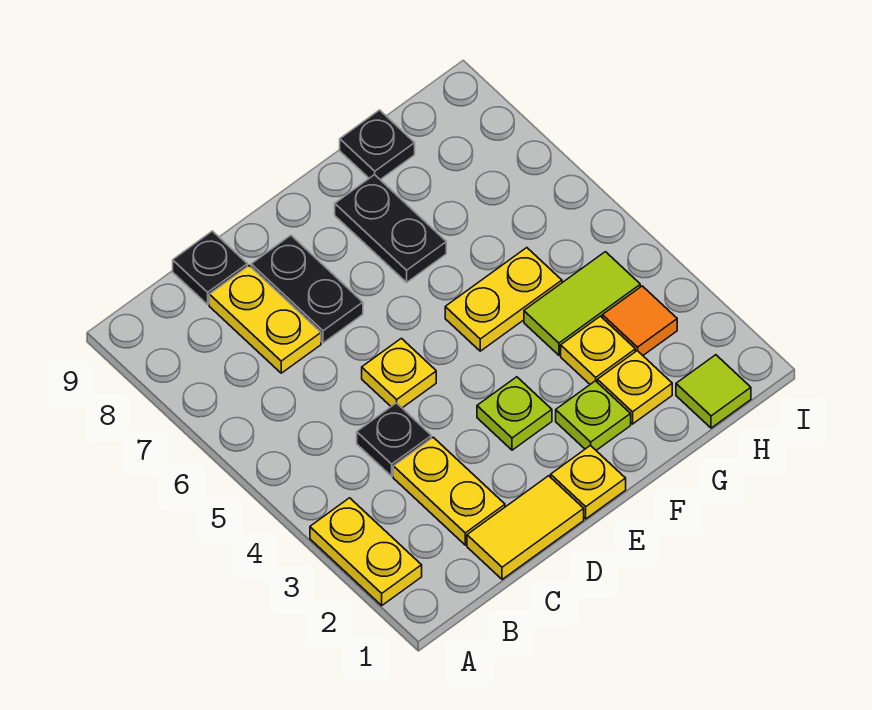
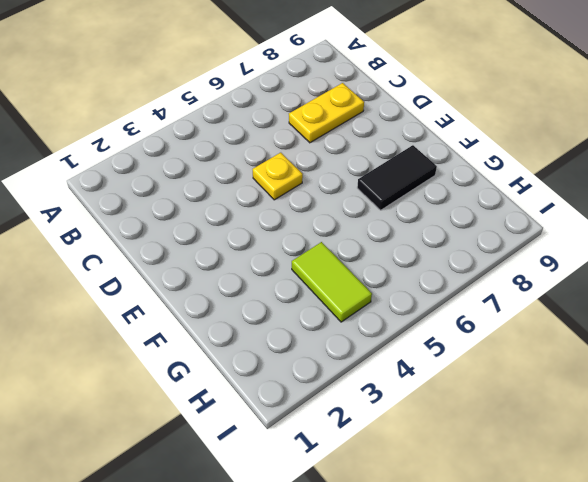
black tile F7:F8 level 1 -> black plate F7:F8 level 1
none -> yellow plate A2:A3 level 1
none -> yellow tile C1:D1 level 1
none -> yellow plate C2:C3 level 1

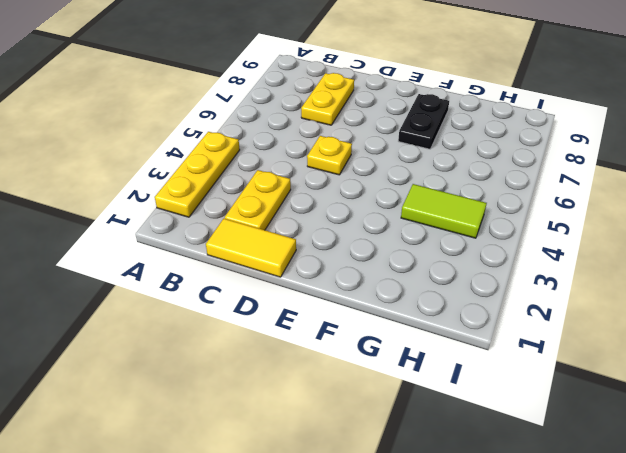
yellow plate A2:A4 level 1 -> yellow plate A2:A3 level 1
none -> black plate C4 level 1
none -> black plate C9 level 1
none -> black plate D7:D8 level 1

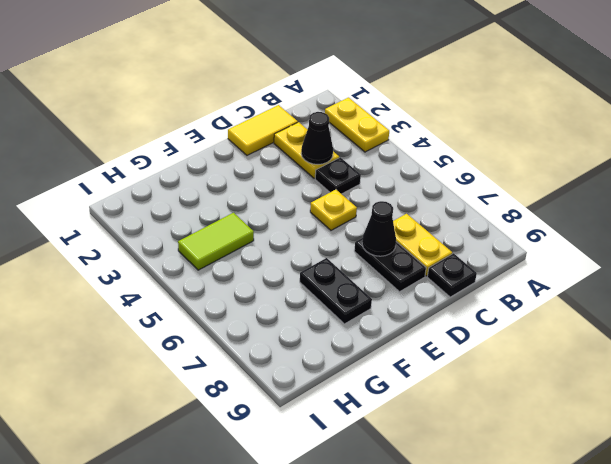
black cone C3 level 2 -> none
black cone D7 level 2 -> none
none -> yellow plate E1 level 1
none -> lime plate E3 level 1
none -> lime plate F2 level 1

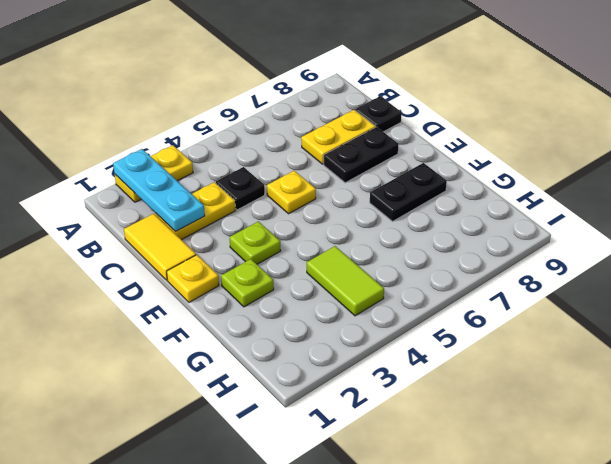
cyan plate A2:C2 level 2 -> none
none -> yellow plate F5:G5 level 1
none -> yellow plate G2 level 1
none -> yellow plate G3 level 1

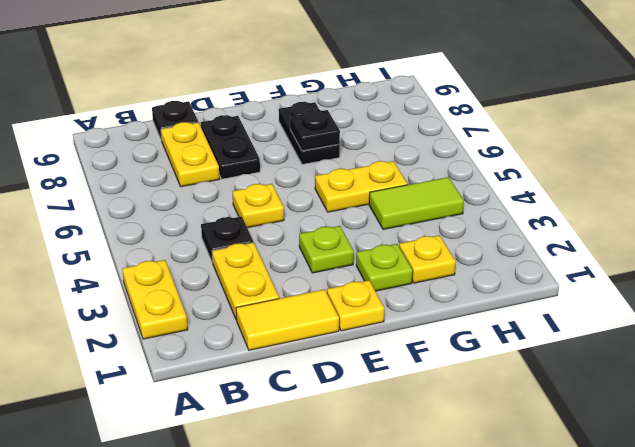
black plate F7 level 2 -> black plate G9 level 1
none -> yellow plate G3 level 1
none -> lime tile H1 level 1
none -> orange tile H3 level 1

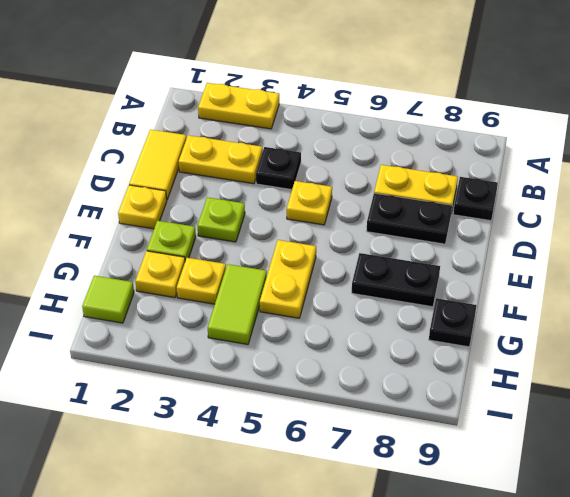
none -> orange tile H3 level 1

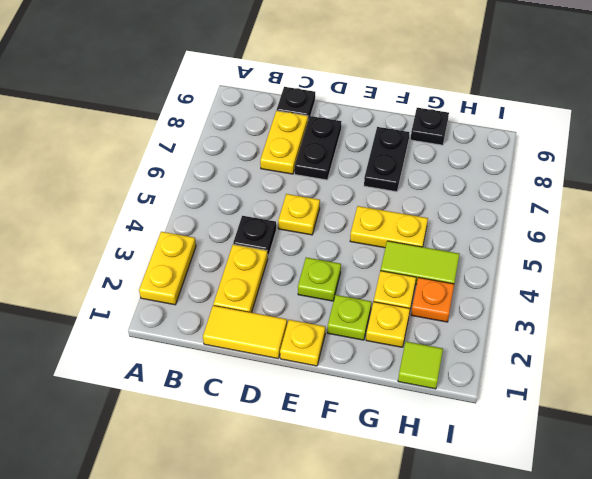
orange plate H3 level 1 -> orange tile H3 level 1

